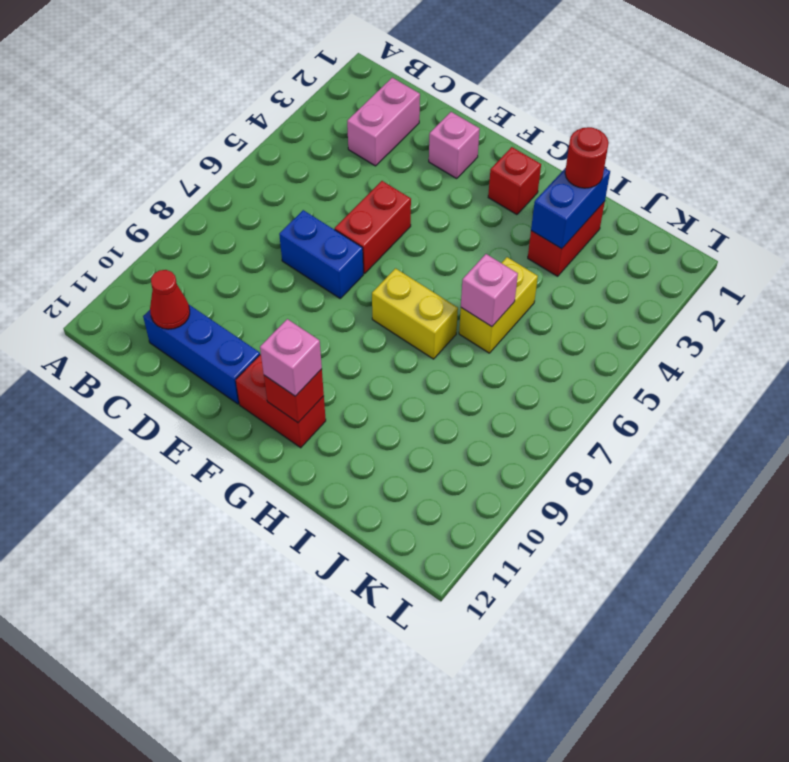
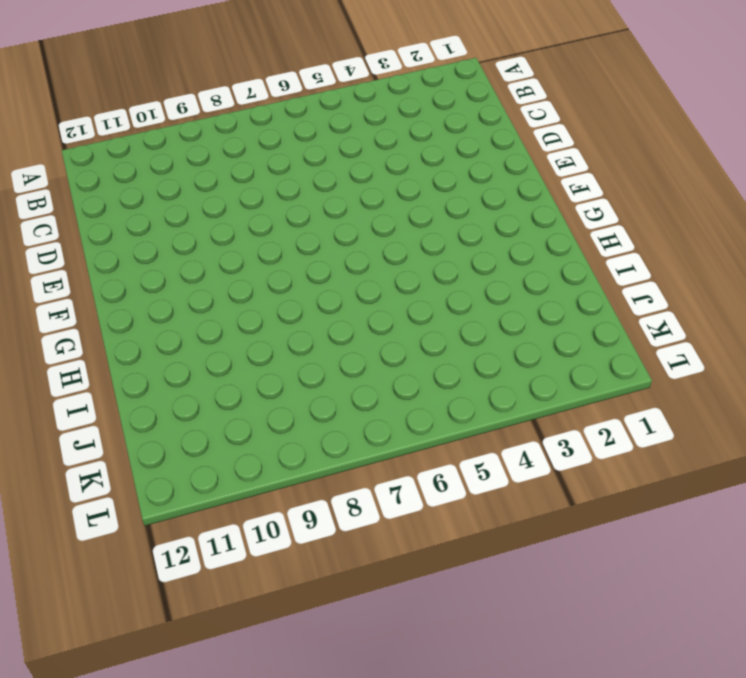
none -> pink brick C2:C3 level 1
none -> blue brick C11:E11 level 1
none -> blue brick D7:E7 level 1

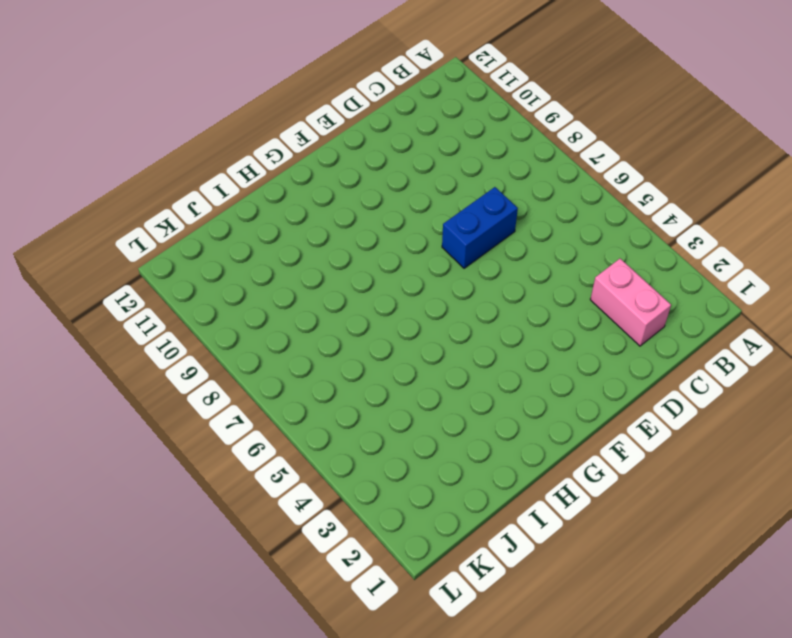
none -> blue brick C11:E11 level 1
none -> pink brick E2 level 1
none -> red brick E5:E6 level 1

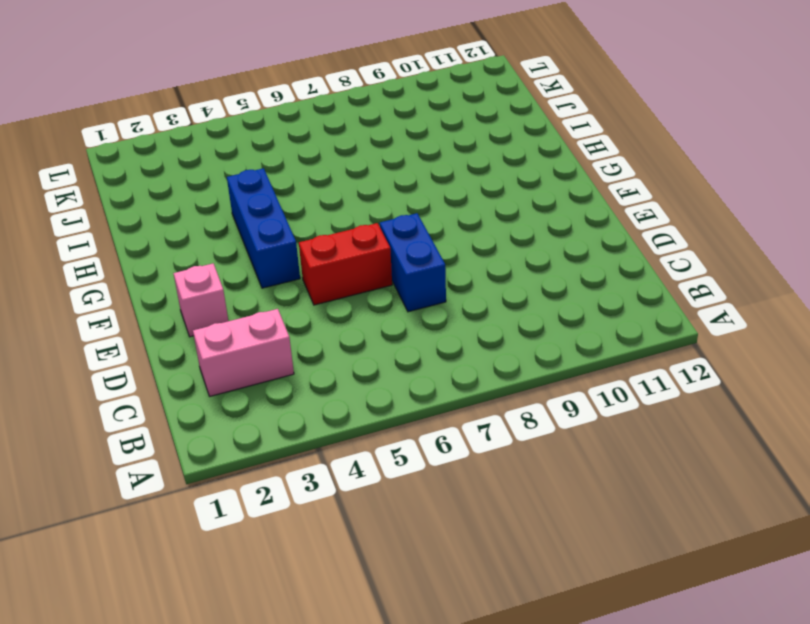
blue brick F4:H4 level 1 -> blue brick C11:E11 level 1
none -> red brick F11:G11 level 1
none -> red brick G2 level 1
none -> yellow brick G7:H7 level 1

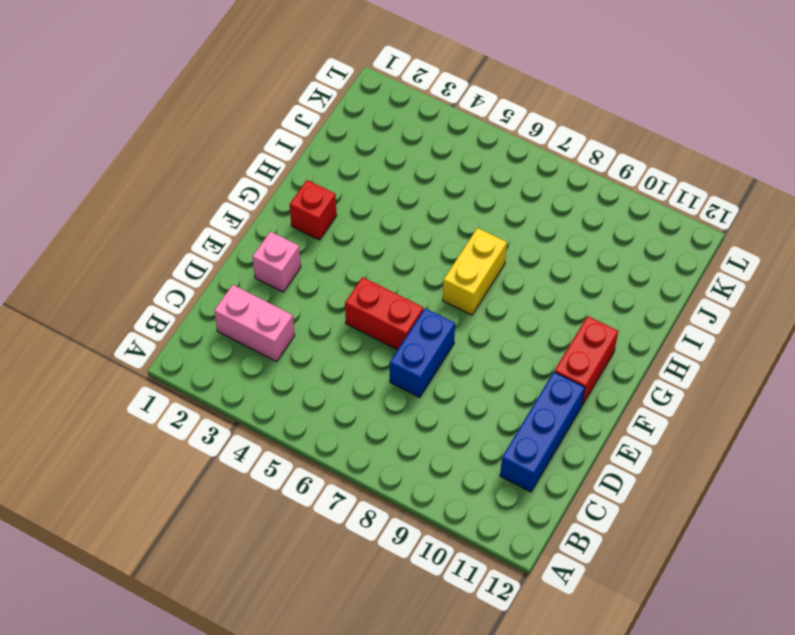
none -> red brick I2:I3 level 1
none -> yellow brick I5:I6 level 1
none -> red cone C11 level 2

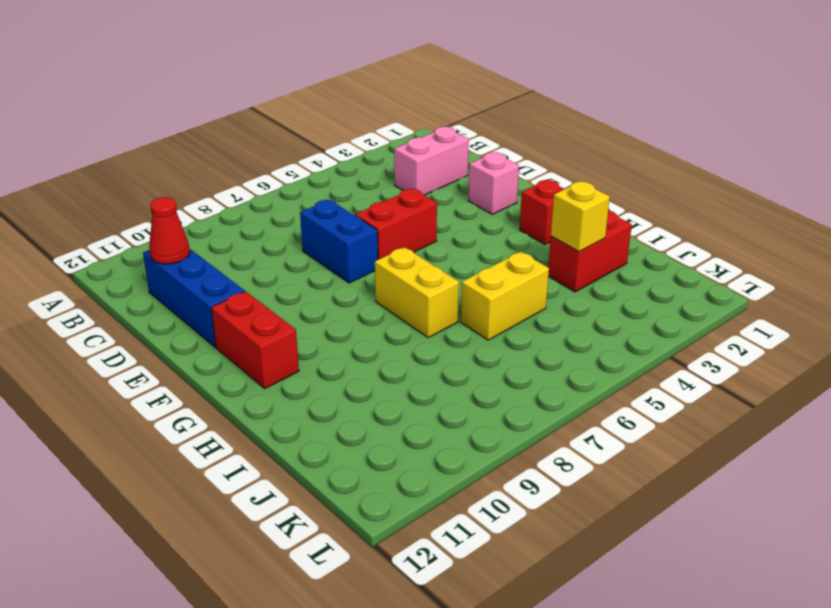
yellow brick I3 level 2 -> blue brick I2:I3 level 2
none -> red brick G11 level 2
none -> pink brick I6 level 2
none -> pink brick G11 level 3

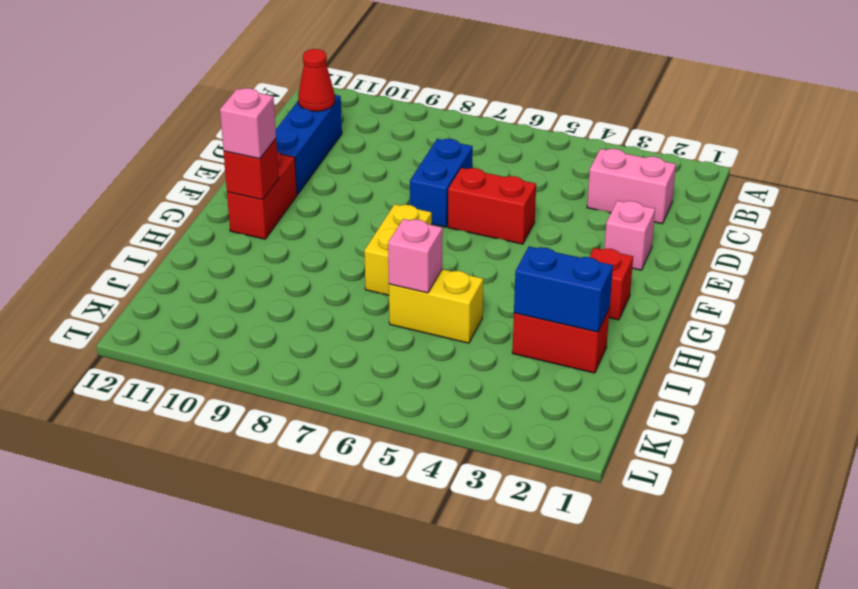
none -> red round brick I2 level 3

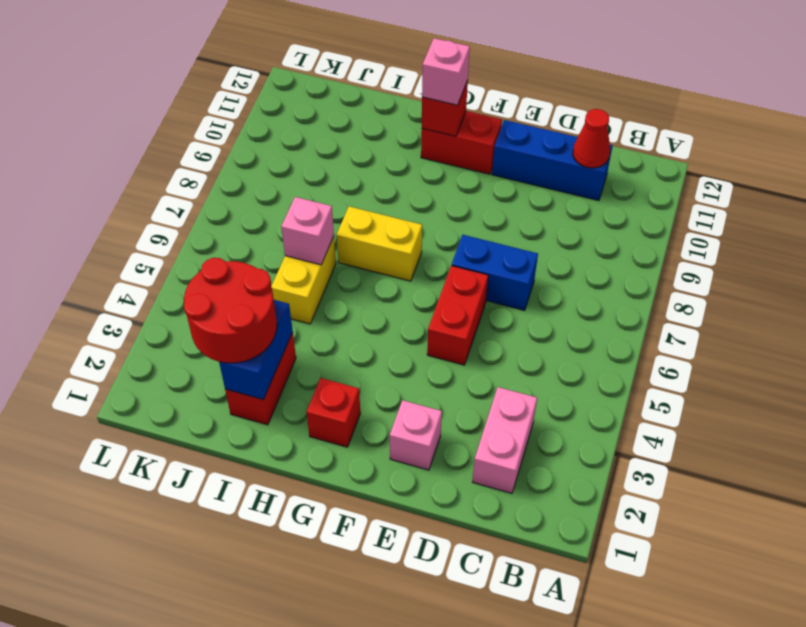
red round brick I2:J3 level 3 -> red round brick I2 level 3

